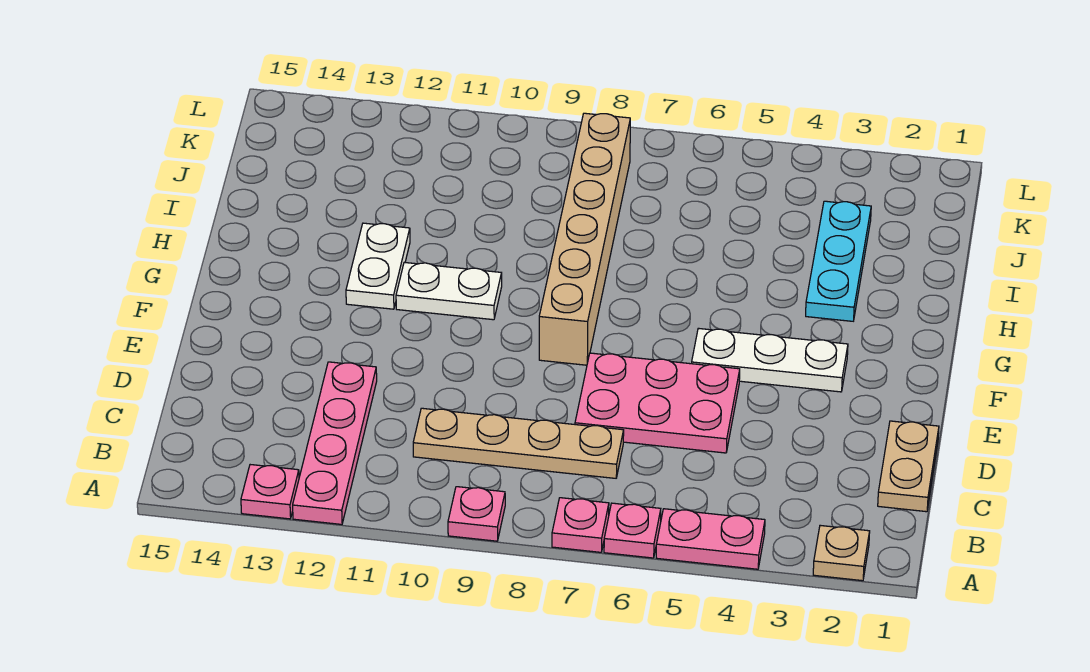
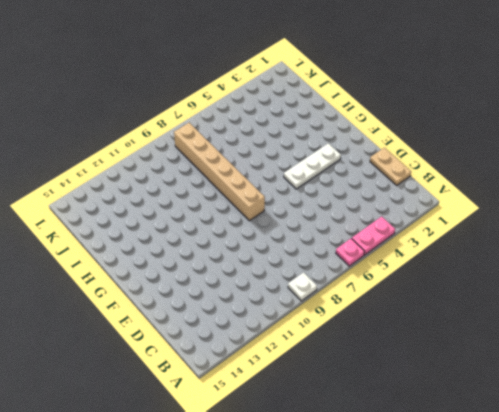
white plate A9 level 1 -> pink plate A9 level 1
none -> tan plate A2 level 1
none -> pink plate A7 level 1
none -> pink plate A12:D12 level 1

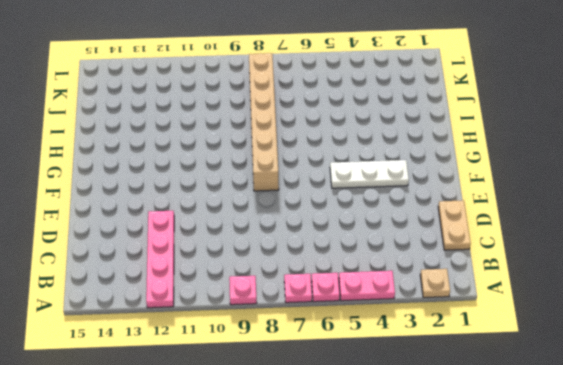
none -> pink plate A13 level 1
none -> tan plate C7:C10 level 1
none -> pink plate D5:E7 level 1

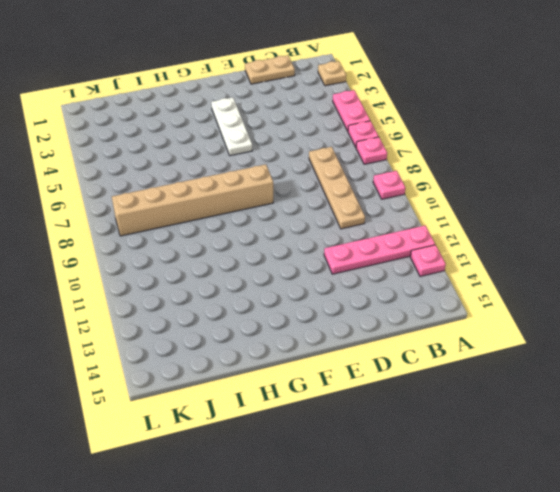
none -> pink plate D5:E7 level 1
none -> white plate G10:G11 level 1
none -> white plate G12:H12 level 1

